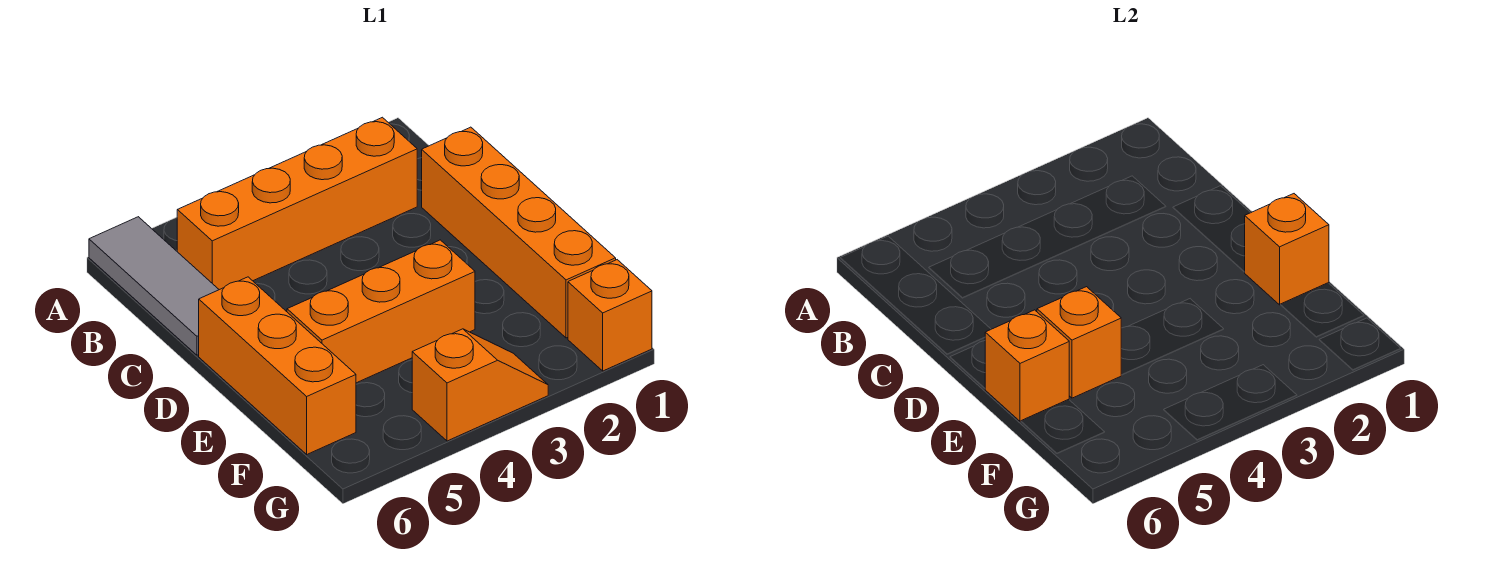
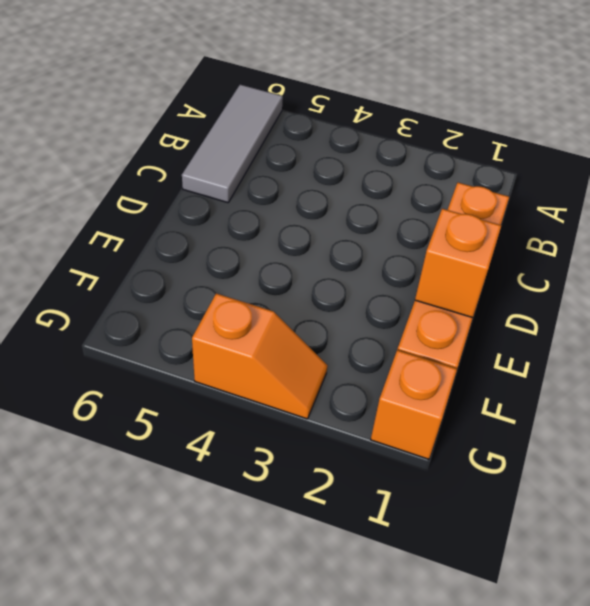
none -> orange brick B2:B5 level 1
none -> orange brick D6:F6 level 1

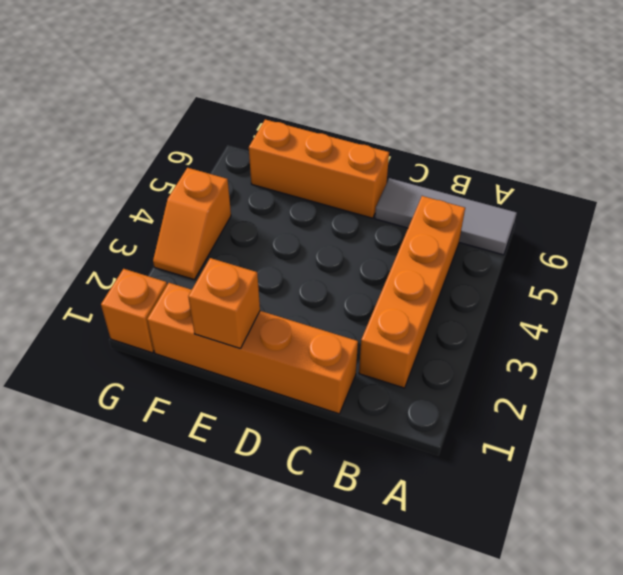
none -> orange brick E3:E5 level 1
none -> orange brick E5 level 2

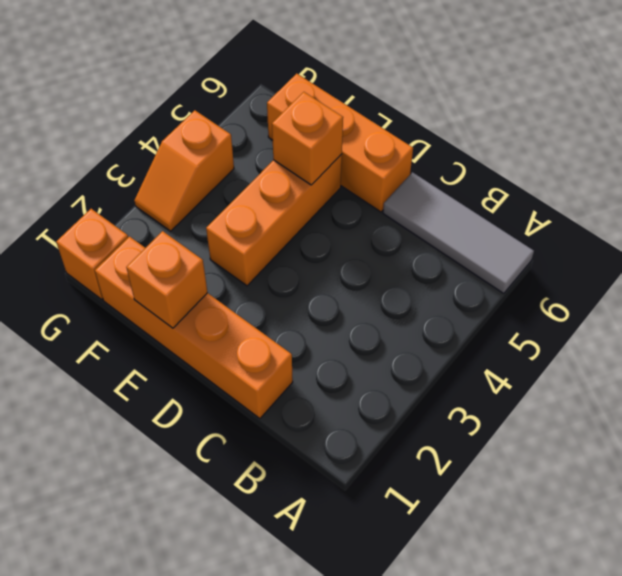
none -> orange brick B2:B5 level 1
none -> orange brick E6 level 2

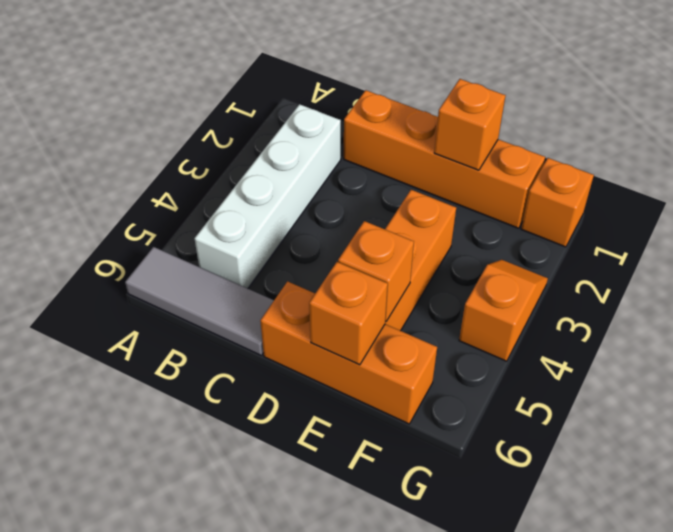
white brick B2:B5 level 1 -> orange brick B2:B5 level 1

